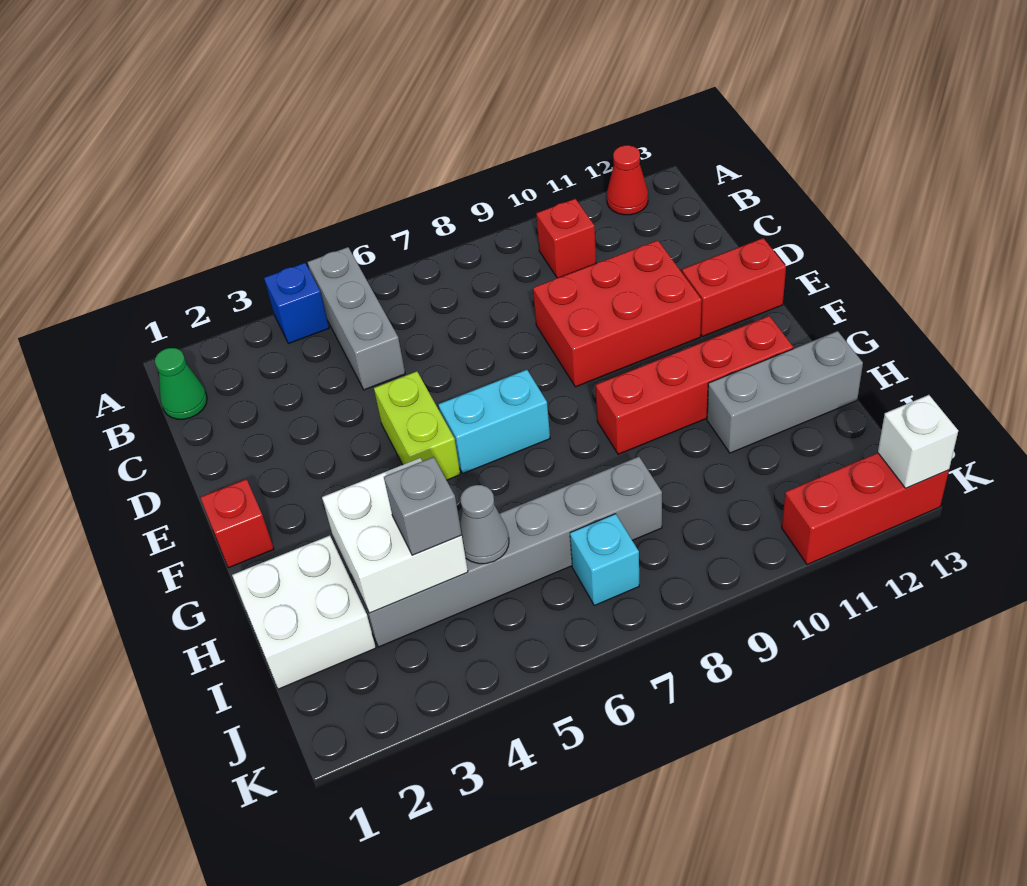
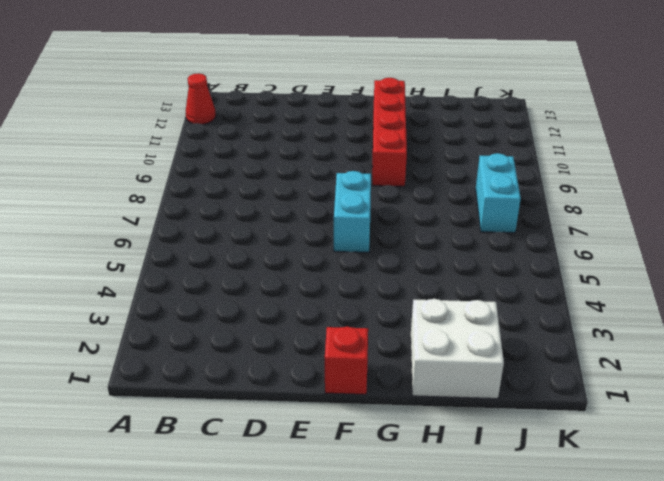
cyan brick J7:J8 level 1 -> cyan brick J7 level 1
none -> blue brick A4 level 1
none -> grey brick A5:C5 level 1
none -> green cone B1 level 1

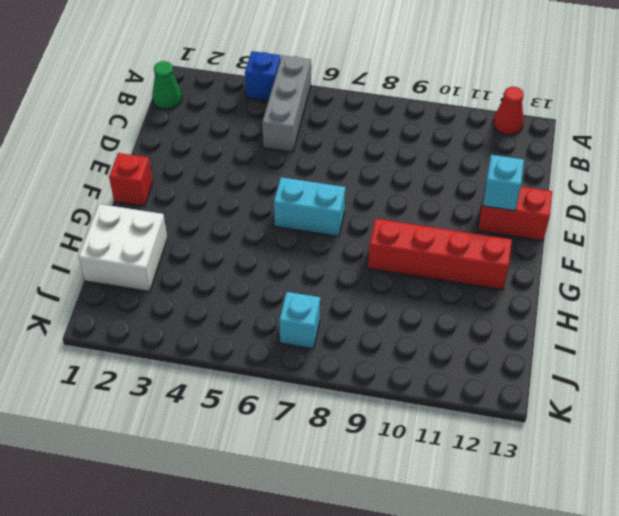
cyan brick E12 level 2 -> none
none -> red brick B10 level 1
none -> red brick D9:E11 level 1
none -> lime brick E5:F5 level 1

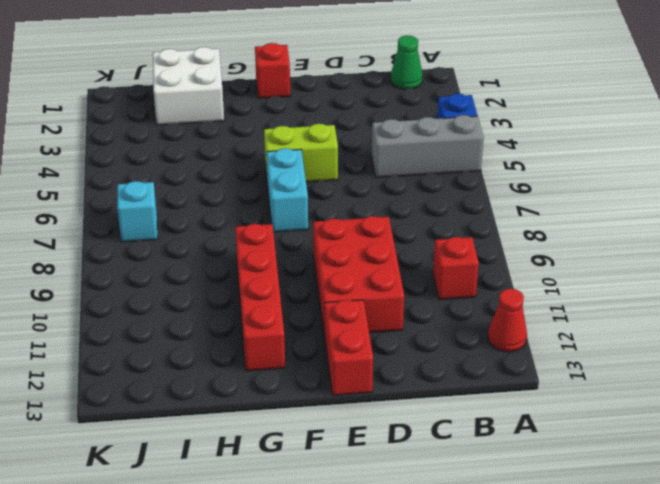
none -> grey brick H11:H13 level 1
none -> grey brick I3:I8 level 1
none -> red brick K11:K13 level 1

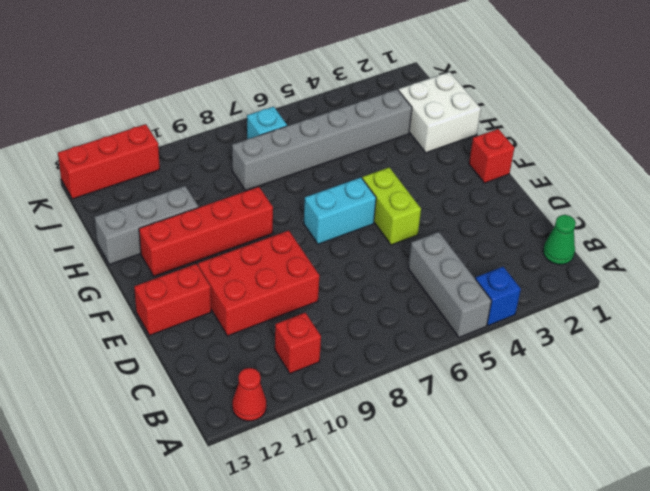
none -> white brick H3:I4 level 2
none -> grey cone I5 level 2
none -> white brick K13 level 2

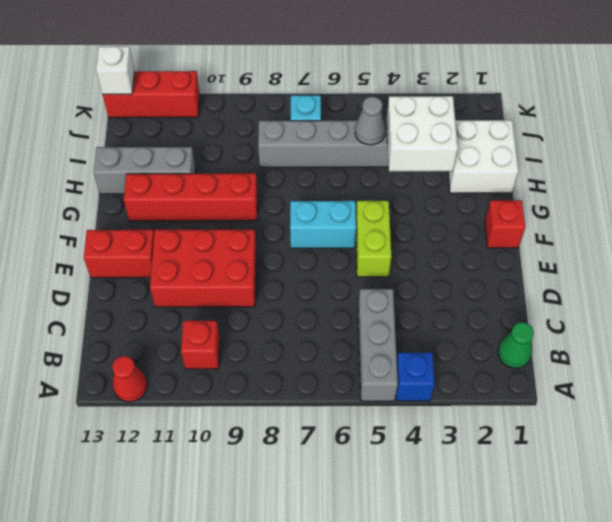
none -> grey brick I4 level 3

